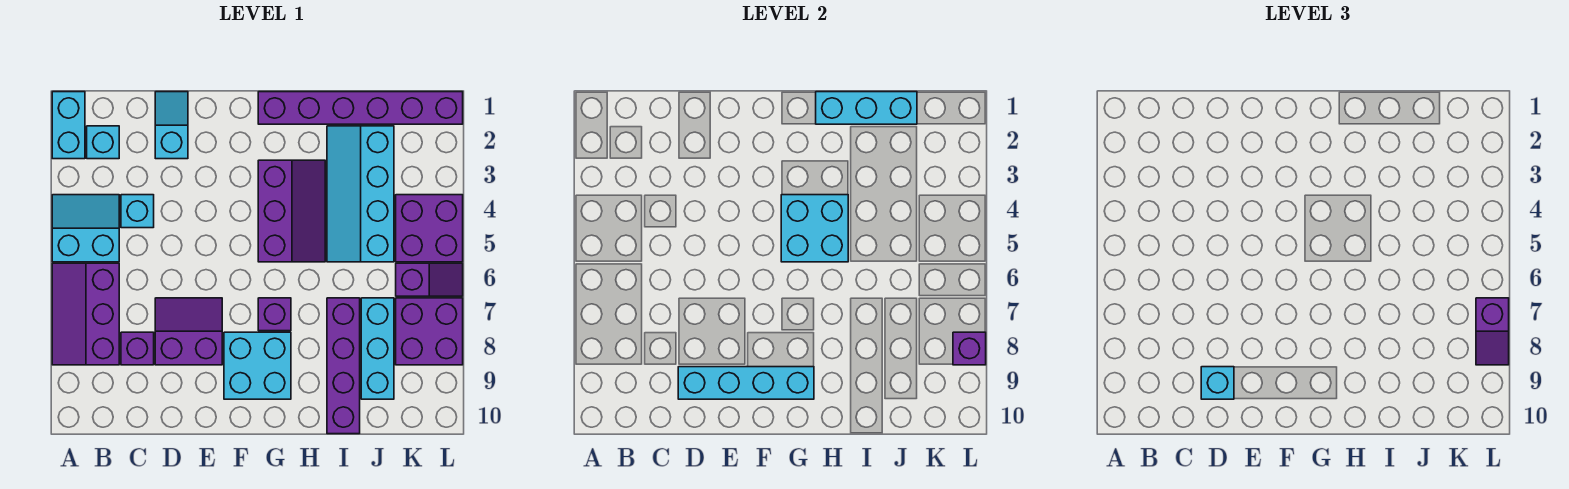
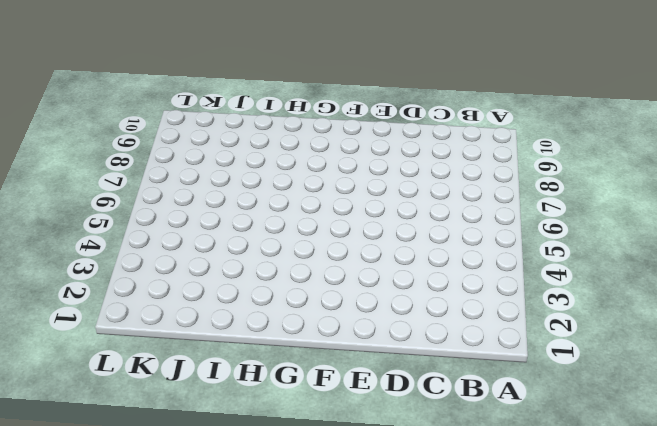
none -> cyan brick A1:A2 level 1
none -> cyan slope A4:B5 level 1 top 5
none -> purple slope A6:B8 level 1 top B

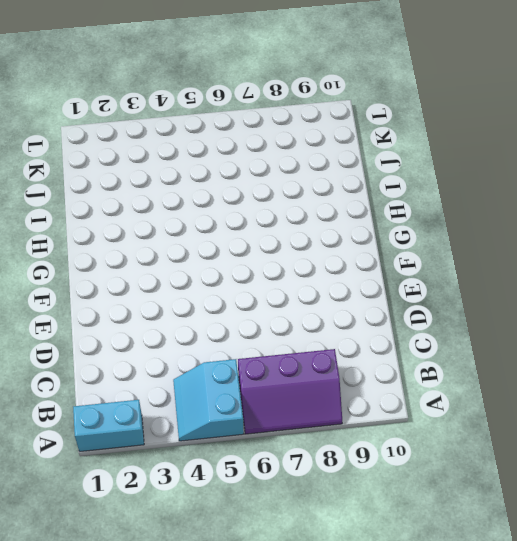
none -> cyan brick B2 level 1
none -> cyan brick C4 level 1
none -> purple brick C8 level 1

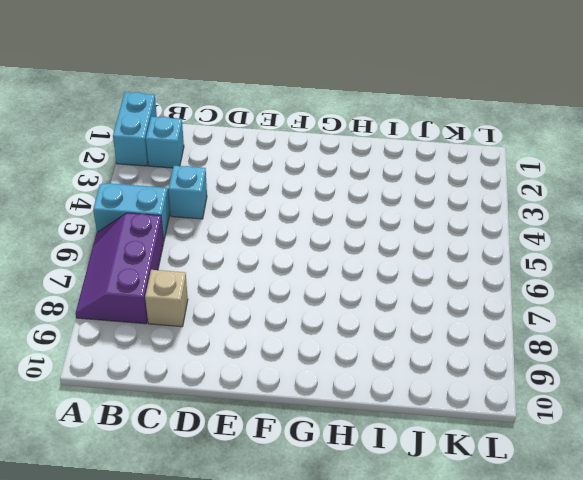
tan brick C8 level 1 -> purple brick C8 level 1
none -> cyan slope D1:D2 level 1 top 2
none -> purple slope D7:E8 level 1 top 8
none -> cyan brick F8:G9 level 1

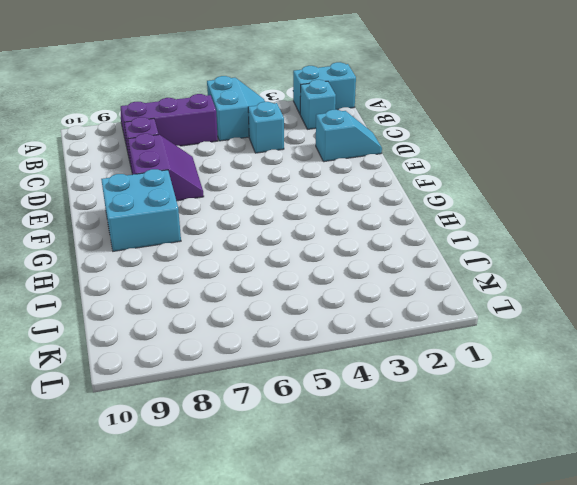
none -> purple brick G1:L1 level 1
none -> purple slope G3:H5 level 1 top G
none -> purple brick G7 level 1

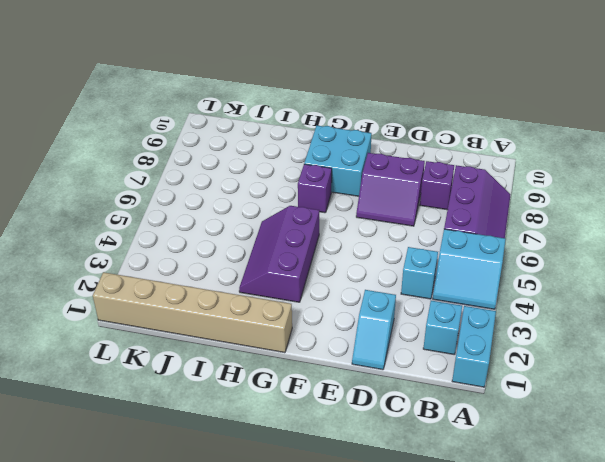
tan brick G1:L1 level 1 -> purple brick G1:L1 level 1
none -> cyan slope I2:J5 level 1 top J
none -> purple brick I7:I10 level 1
none -> cyan brick J7:J9 level 1

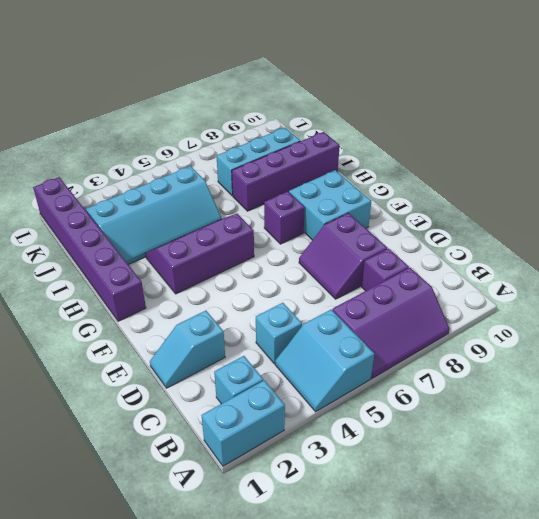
none -> purple brick K4:L5 level 1
none -> purple slope K6:L6 level 1 top K
none -> purple brick K7:L8 level 1

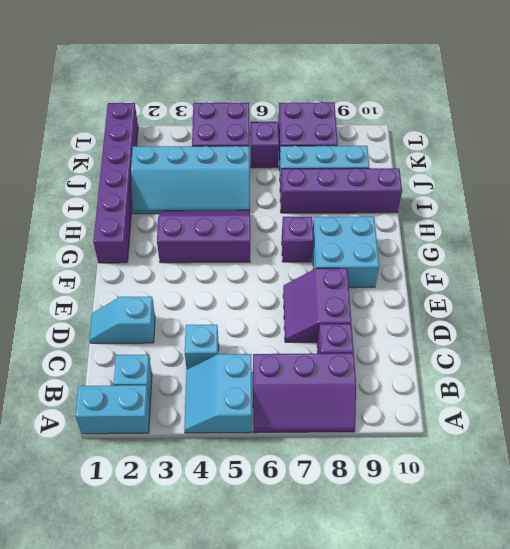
none -> cyan brick D9:G9 level 2
none -> cyan brick G4:H5 level 2
none -> cyan brick H1:J1 level 2

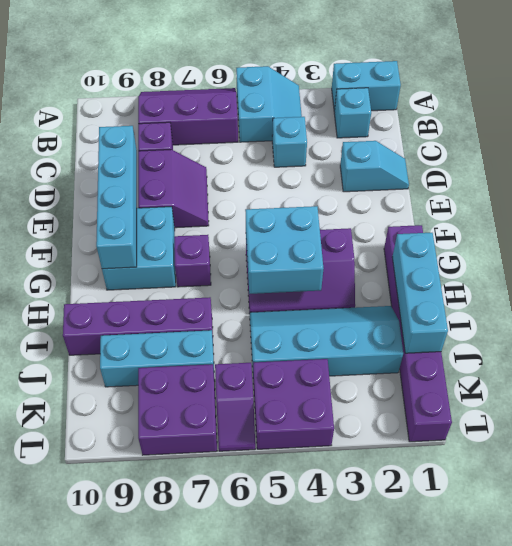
none -> purple brick L8 level 2
none -> cyan brick D9 level 3
none -> purple slope L7:L8 level 3 top 7

